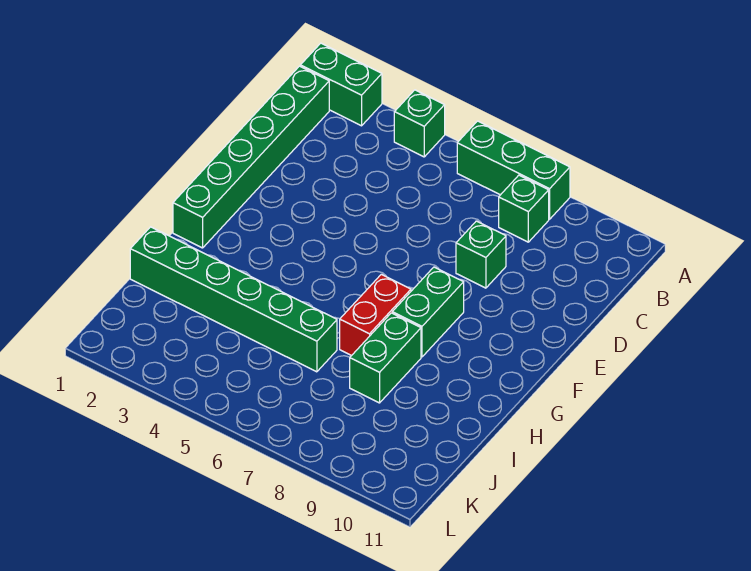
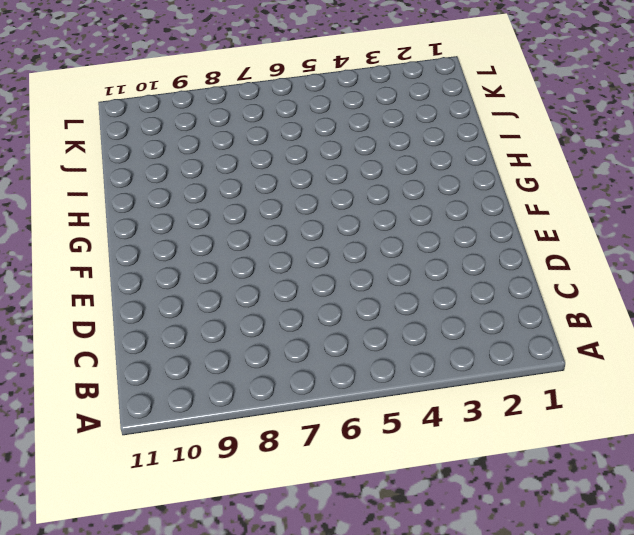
none -> green brick A1:A2 level 1
none -> green brick A4 level 1

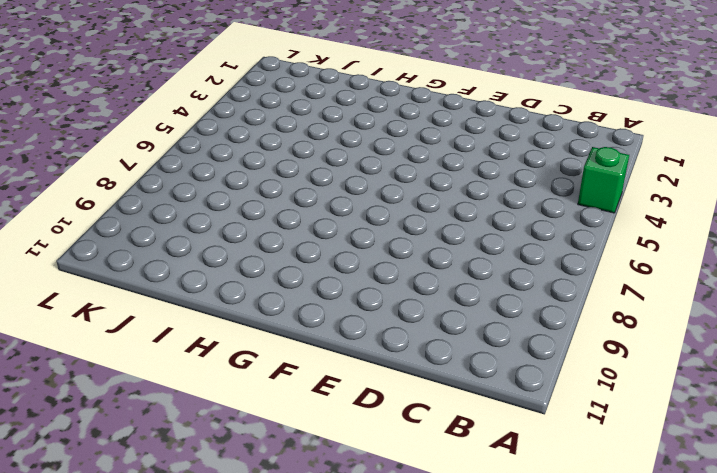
none -> green brick A1:A2 level 1
none -> green brick A6:A8 level 1

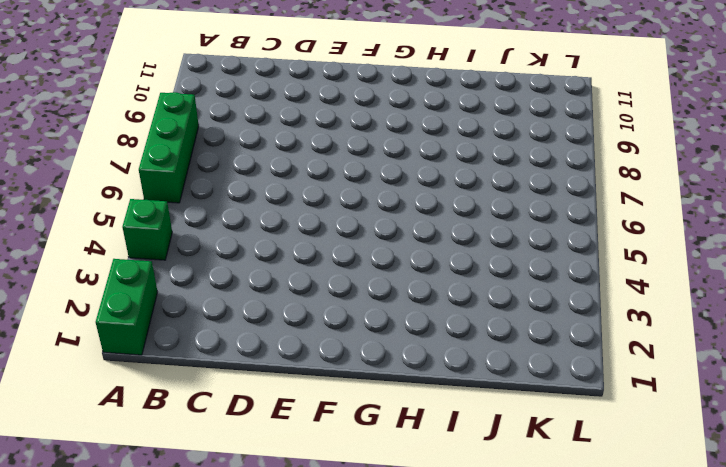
none -> green brick B1:G1 level 1
none -> green brick B8 level 1

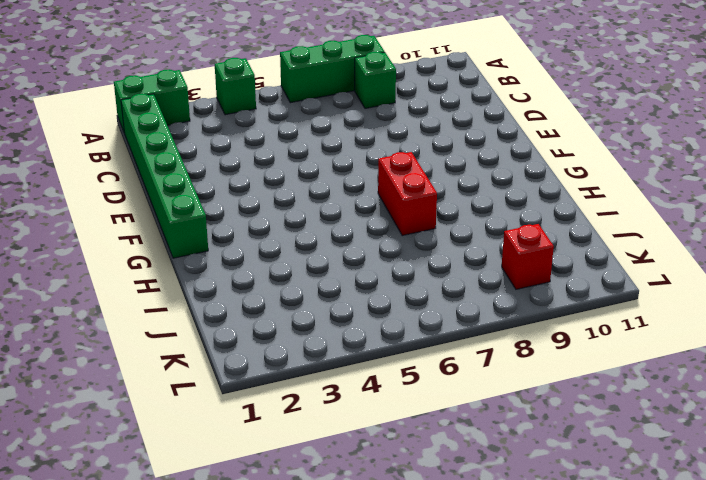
red brick K9 level 1 -> none
none -> green brick D8 level 1
none -> green brick F8:G8 level 1

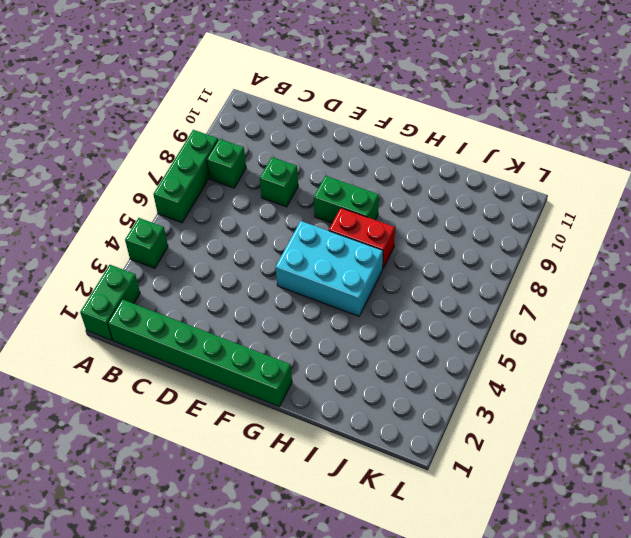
cyan brick F5:H6 level 1 -> none
none -> green brick H8:I8 level 1
none -> green brick I1:I6 level 1

